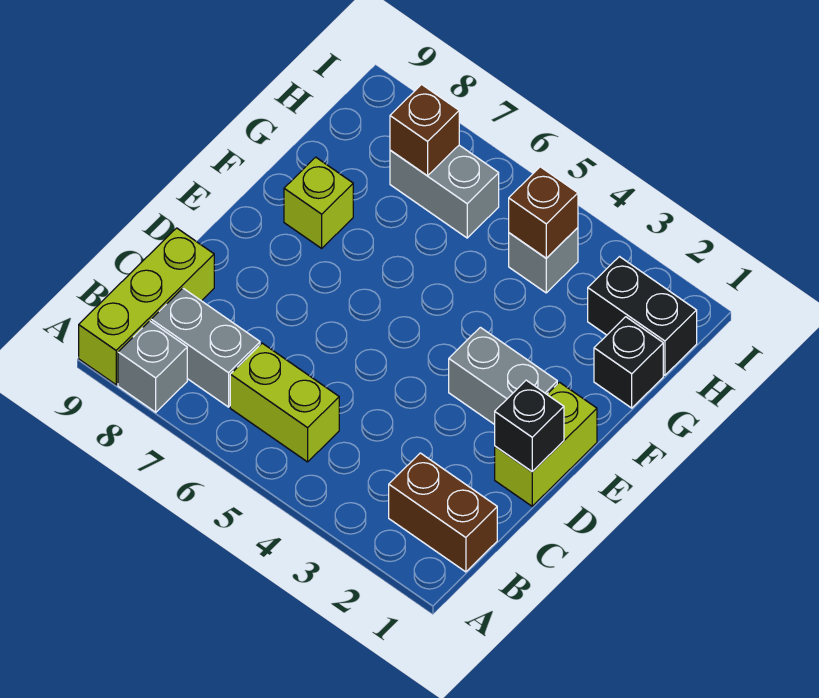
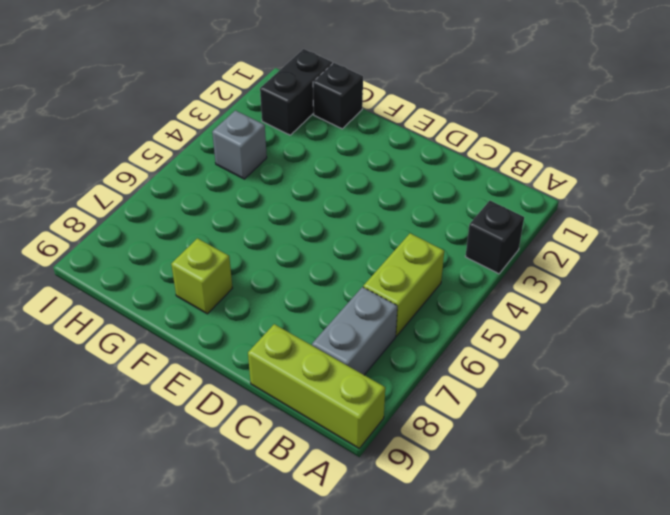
black brick A3 level 1 -> black brick D1 level 2
none -> grey brick A8 level 1
none -> brown brick B1:B2 level 1
none -> lime brick D1:E1 level 1

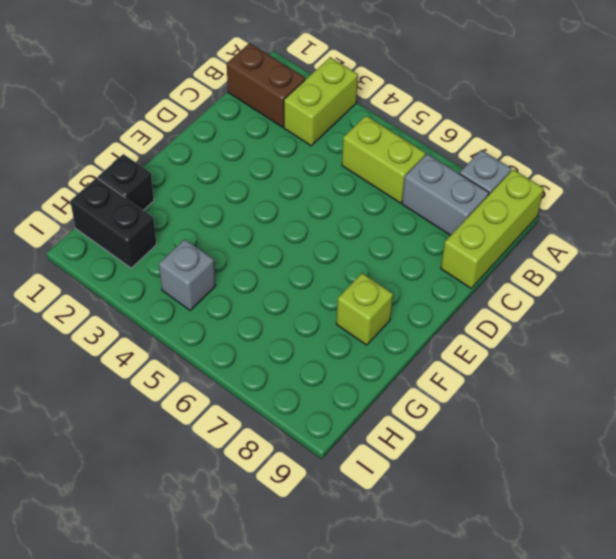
lime brick A3:B3 level 1 -> lime brick D1:E1 level 1
none -> grey brick E2:E3 level 1
none -> grey brick H6:H7 level 1
none -> black brick D1 level 2

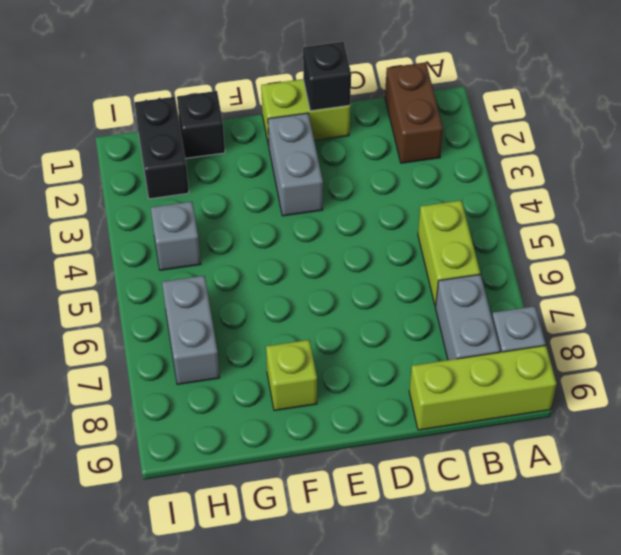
none -> brown brick H4 level 2
none -> brown brick H7 level 2

